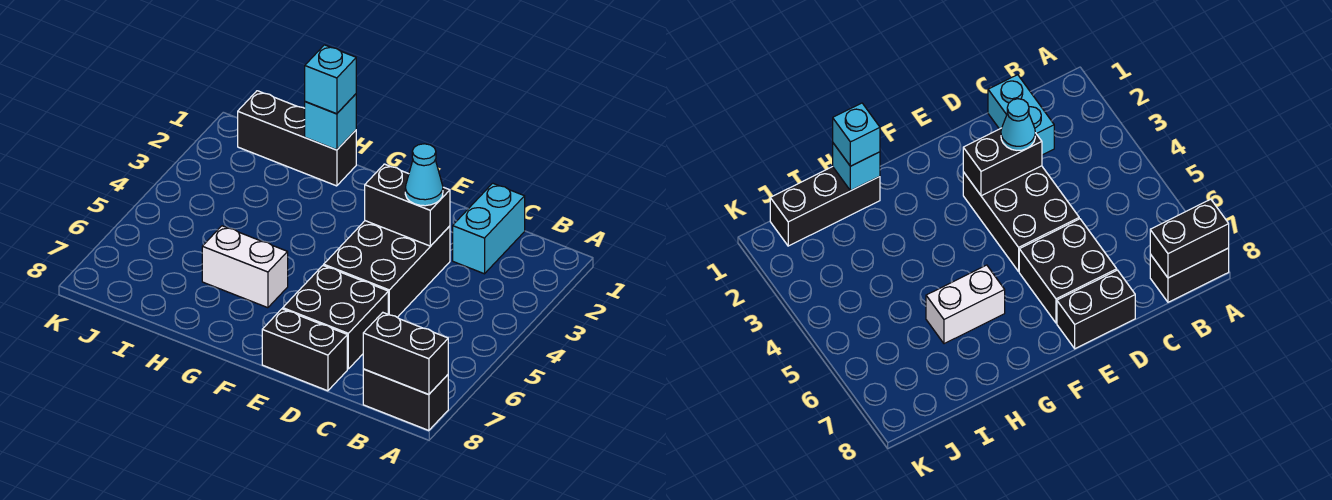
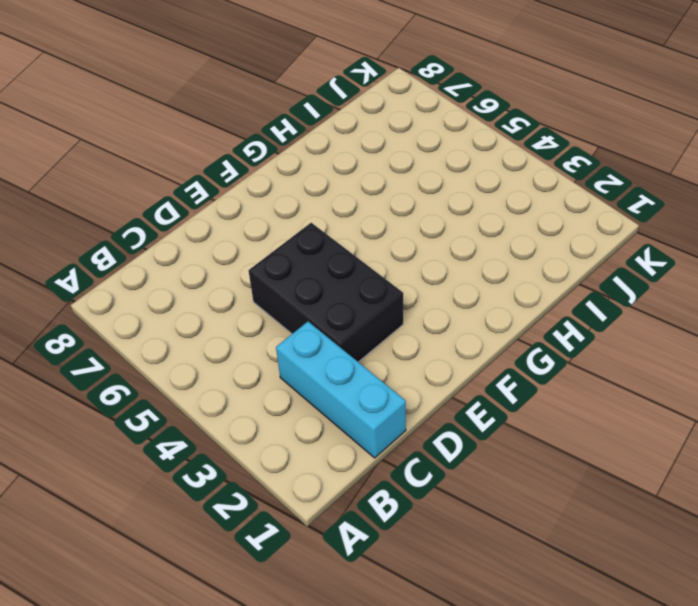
cyan brick C1:C3 level 1 -> cyan brick C1:C2 level 1
none -> black brick A8:B8 level 1
none -> black brick D6:E7 level 1
none -> black brick D8:E8 level 1

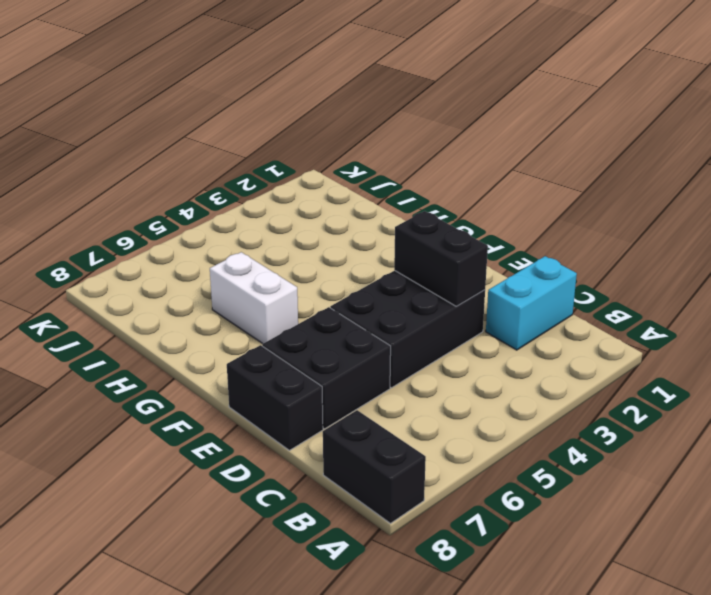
none -> black brick H1:J1 level 1
none -> black brick A8:B8 level 2
none -> cyan brick H1 level 2

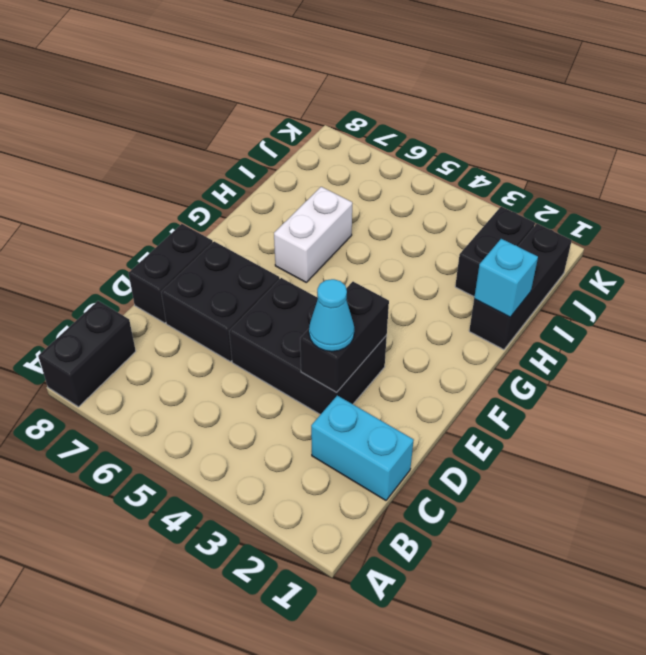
black brick I2:J2 level 1 -> black brick A8:B8 level 2
none -> cyan brick H1 level 3

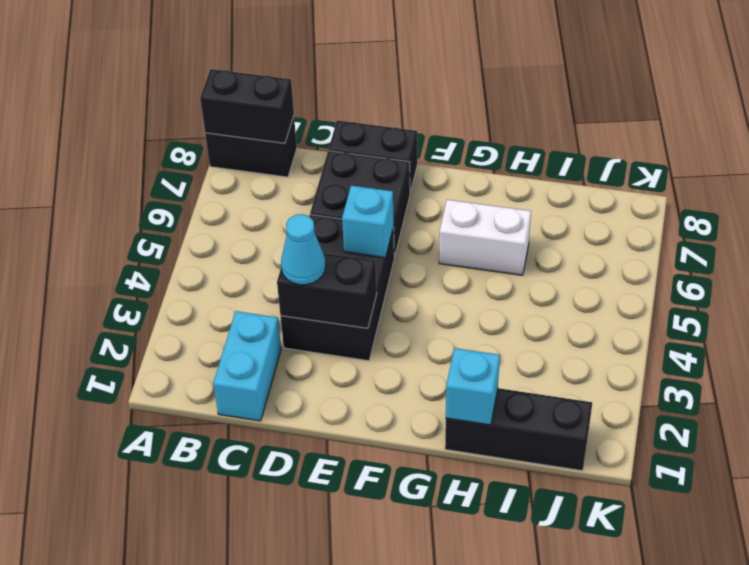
cyan brick E5 level 2 -> cyan brick H1 level 3

